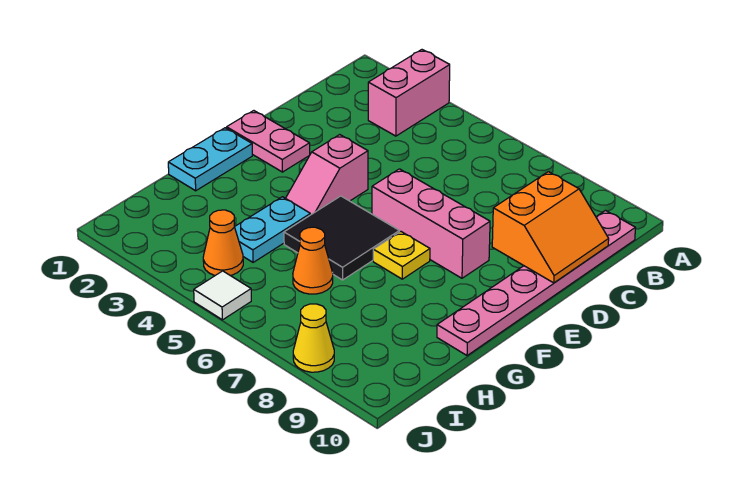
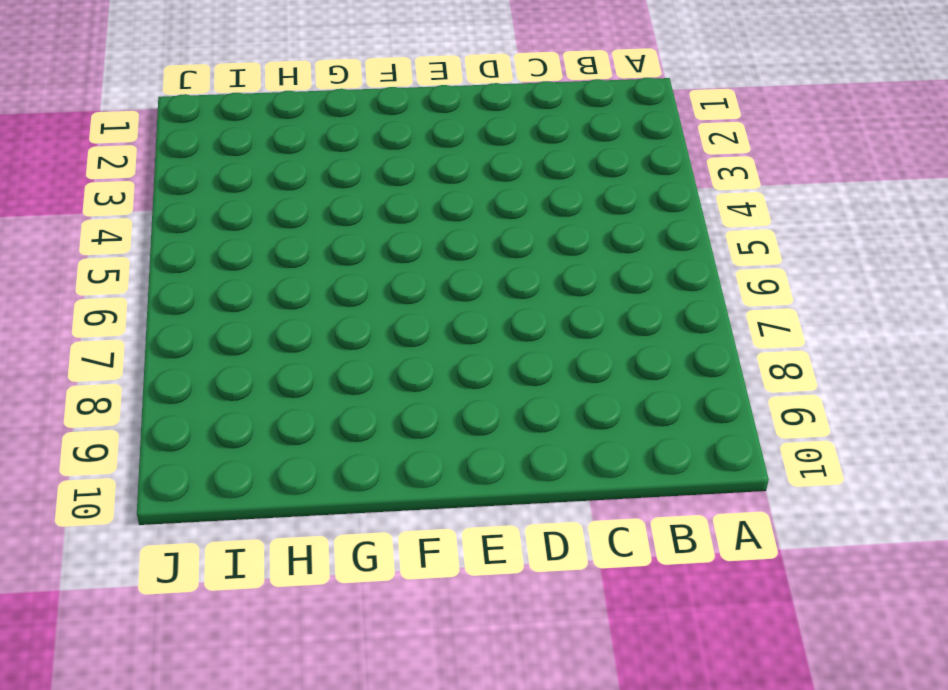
none -> pink brick A3:B3 level 1
none -> pink plate B10:G10 level 1
none -> pink plate E1:E2 level 1

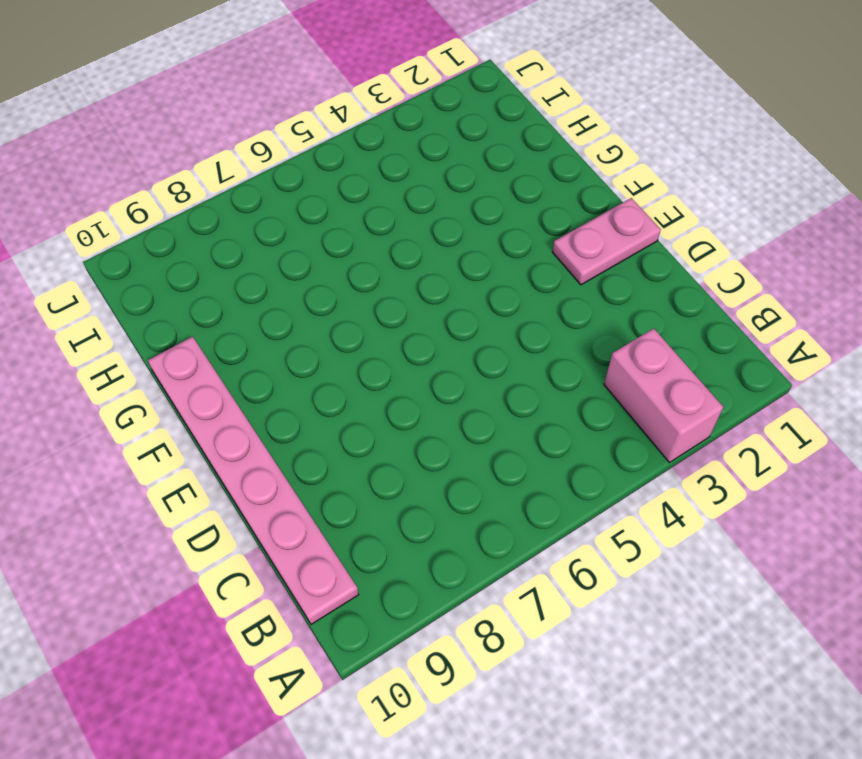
none -> pink slope E4:F4 level 1 top E
none -> pink brick E6:E8 level 1
none -> cyan plate F1:G1 level 1

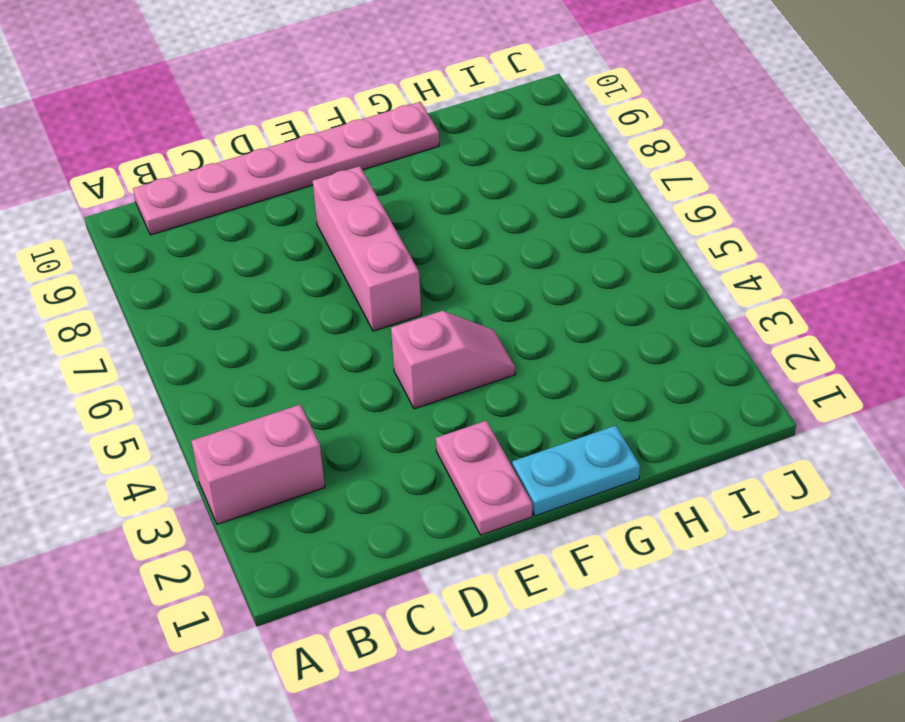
none -> black tile F5:G6 level 1
none -> yellow plate F7 level 1
none -> cyan plate G4:H4 level 1

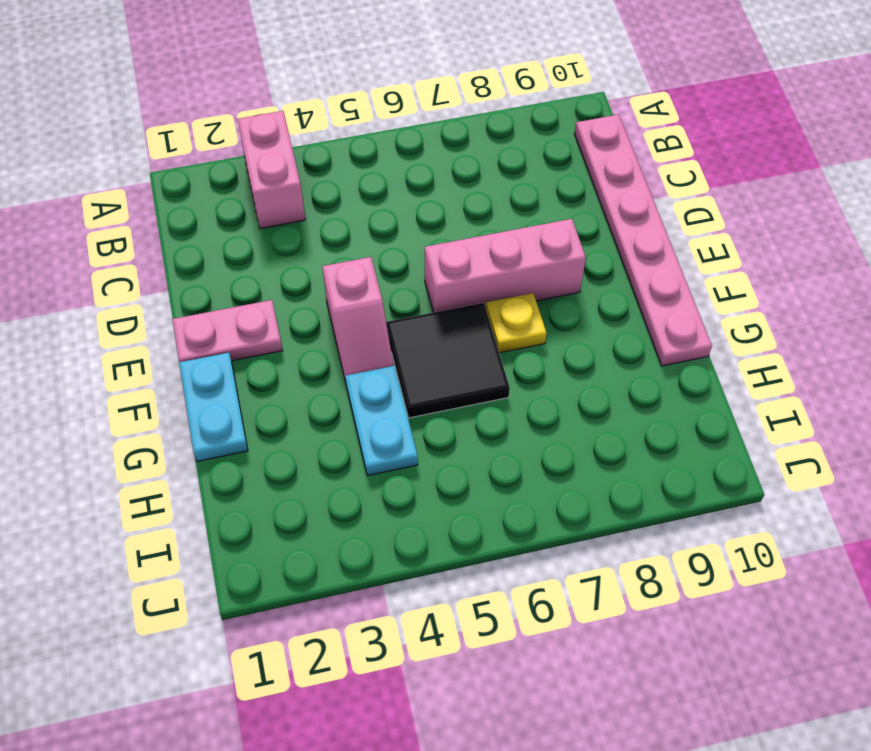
none -> orange cone H6 level 1
none -> orange cone I4 level 1
none -> white tile J5 level 1

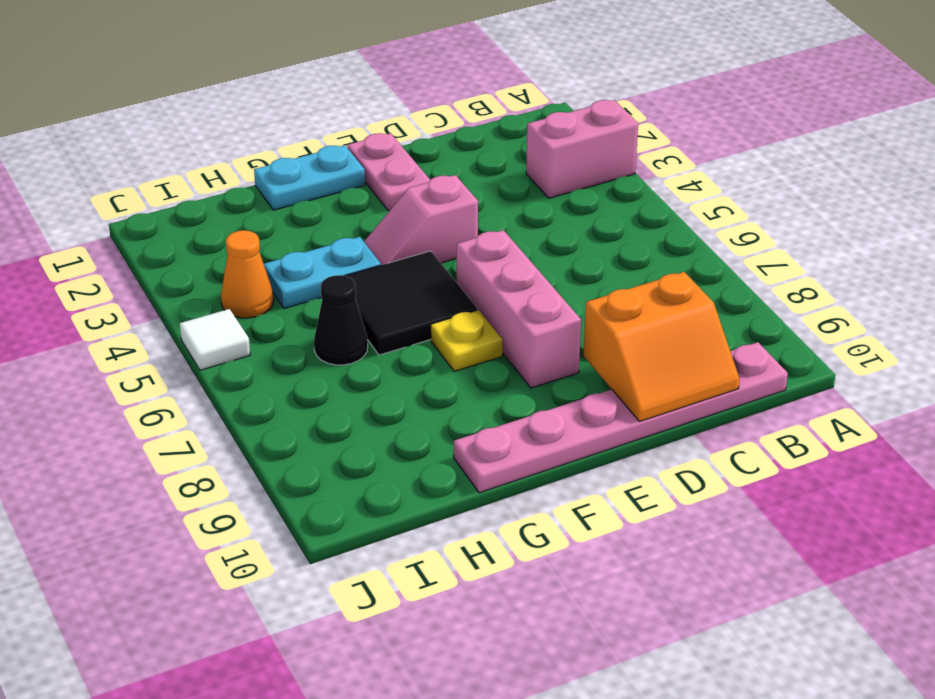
black cone H6 level 1 -> orange cone H6 level 1
none -> yellow cone J8 level 1

